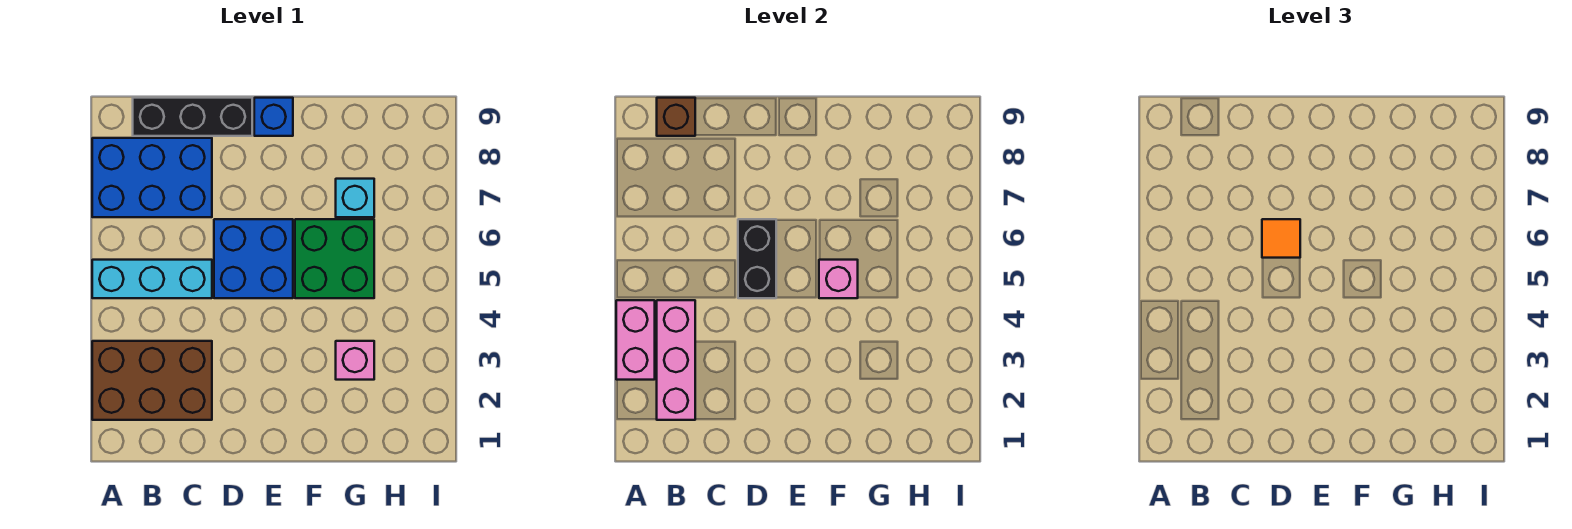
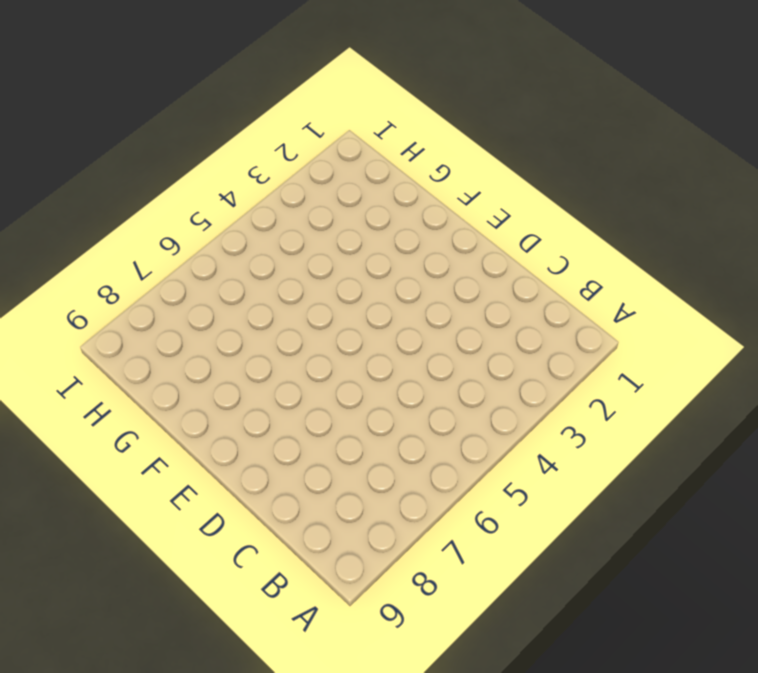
none -> brown brick A2:C3 level 1
none -> cyan brick A5:C5 level 1
none -> blue brick A7:C8 level 1

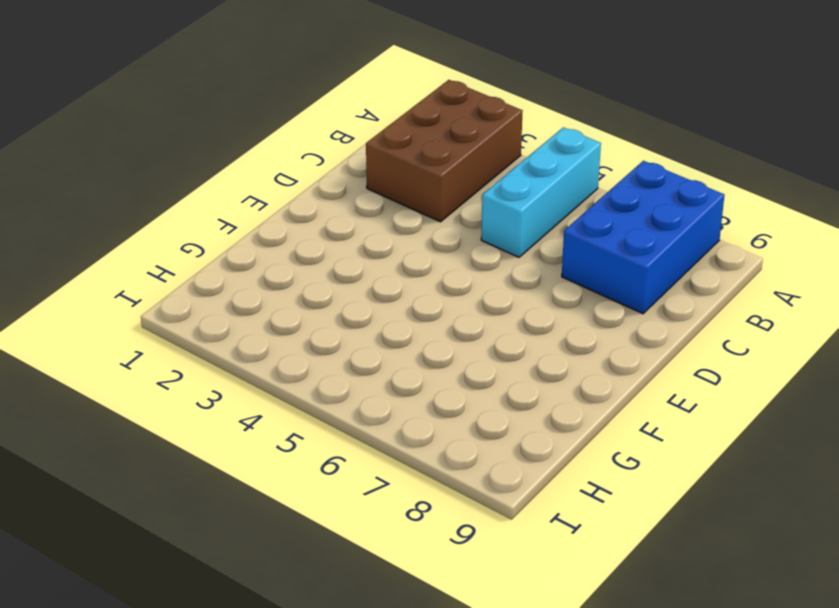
none -> black brick B9:D9 level 1
none -> blue brick D5:E6 level 1
none -> blue brick E9 level 1

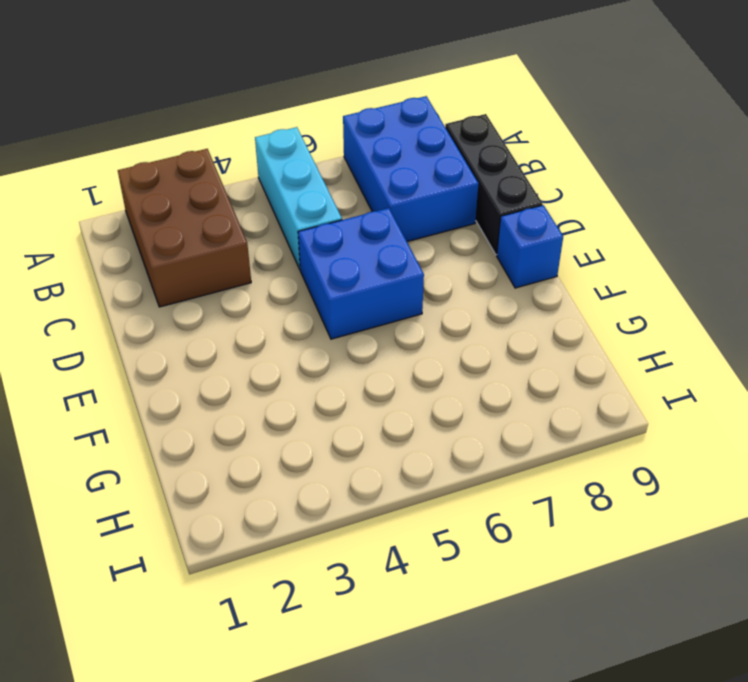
none -> green brick F5:G6 level 1
none -> pink brick G3 level 1
none -> cyan brick G7 level 1

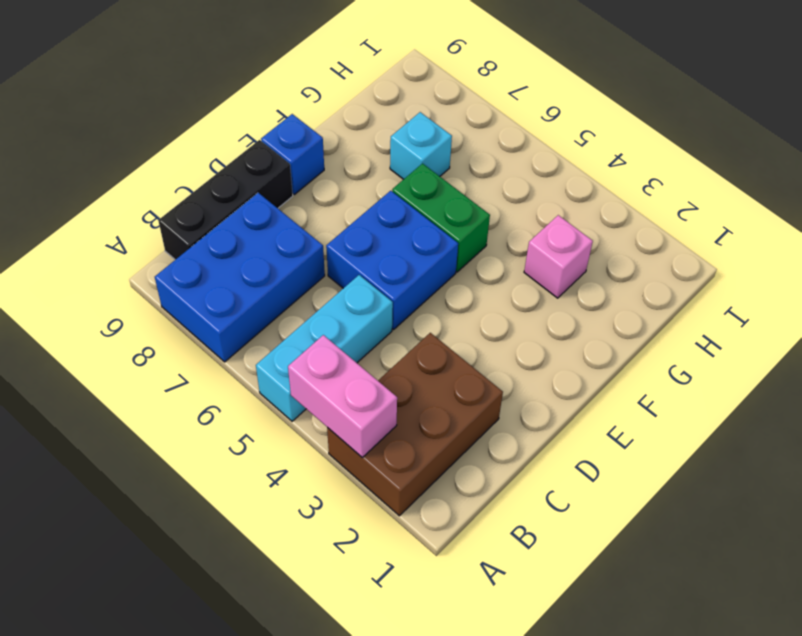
green brick F5:F6 level 1 -> green brick F5:G6 level 1
none -> pink brick B2:B4 level 2
none -> brown brick B9 level 2
none -> black brick D5:D6 level 2

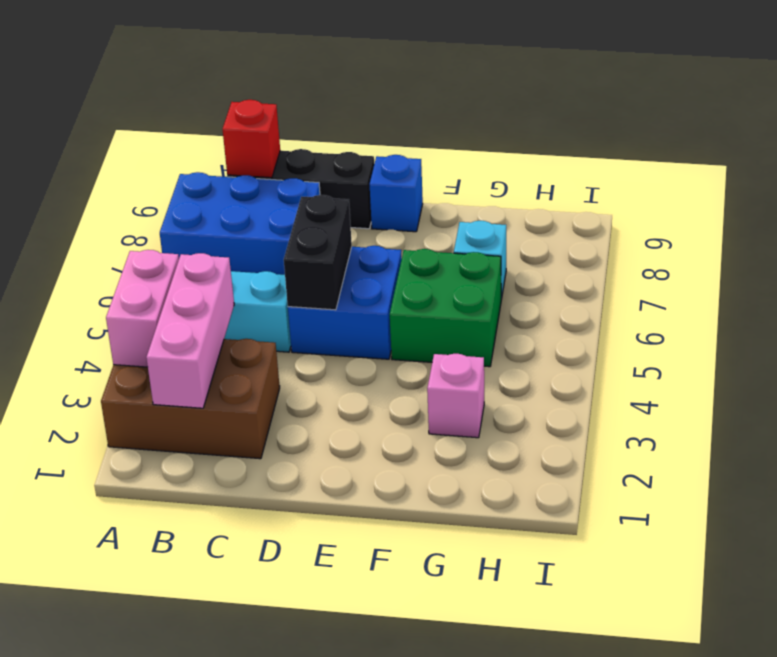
red brick B9 level 2 -> brown brick B9 level 2
none -> pink brick F5 level 2
none -> orange tile D6 level 3

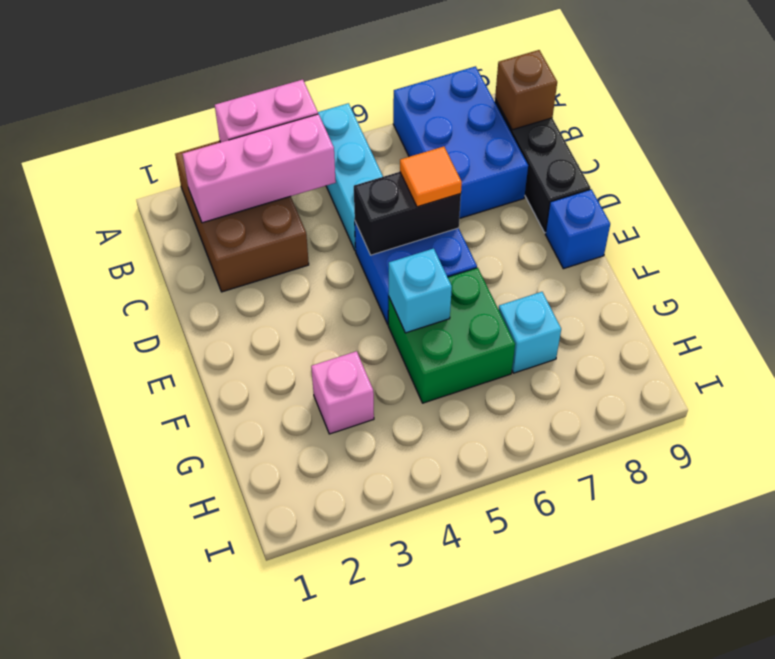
cyan brick F5 level 2 -> pink brick F5 level 2

